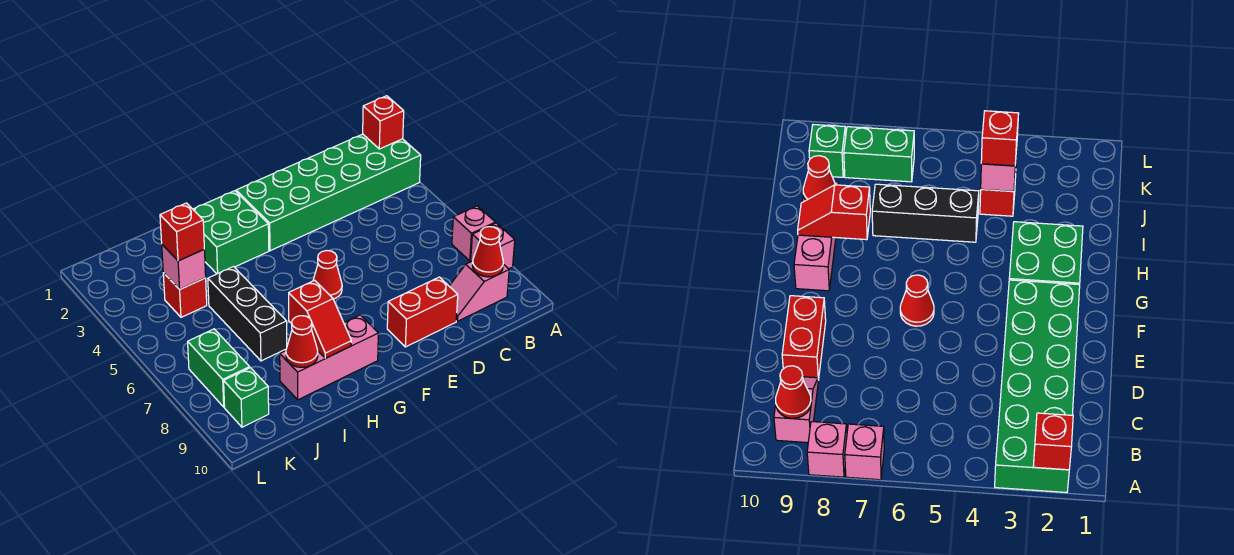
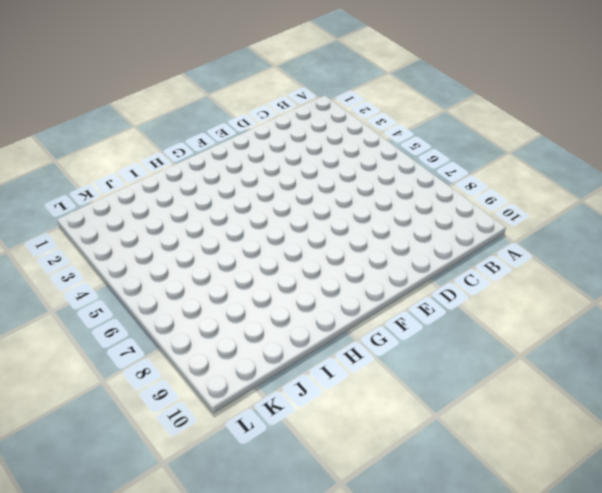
none -> green brick A2:F3 level 1
none -> pink brick A7 level 1
none -> pink brick A8 level 1

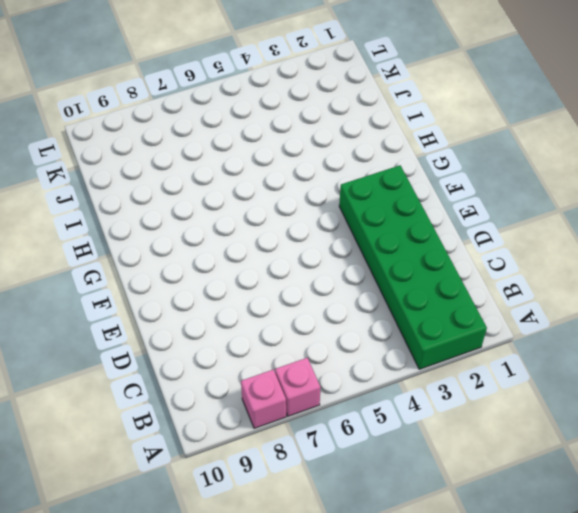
none -> pink slope B9:C9 level 1 top B
none -> red brick D9:E9 level 1
none -> red cone F6 level 1

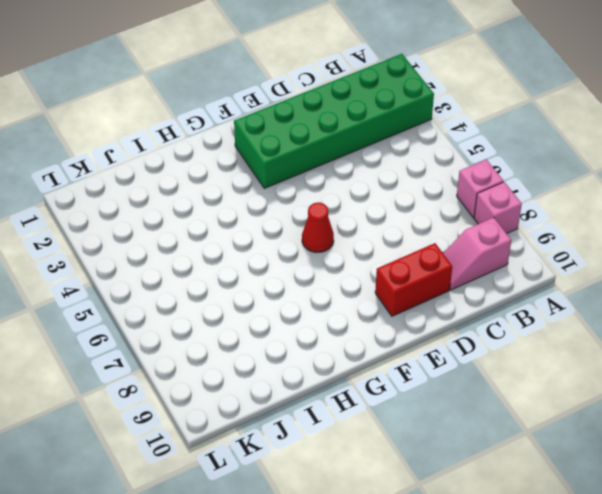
none -> green brick G2:H3 level 1
none -> pink brick G9:I9 level 1
none -> black brick I5:I7 level 1

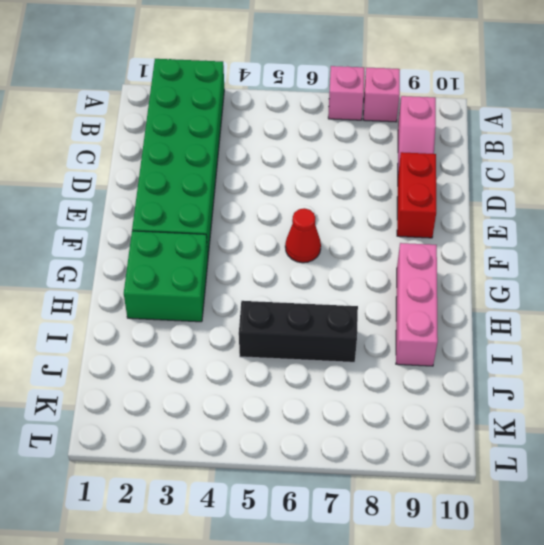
none -> red brick J4 level 1
none -> green brick K7:K8 level 1
none -> green brick K9 level 1

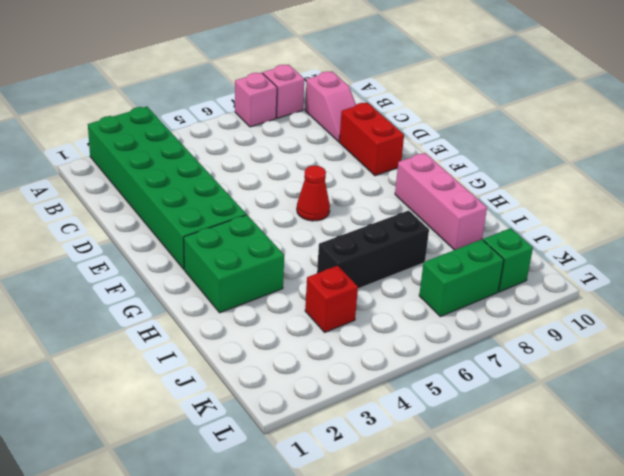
none -> red brick A2 level 2
none -> red cone B9 level 2
none -> red slope H8:H9 level 2 top 8

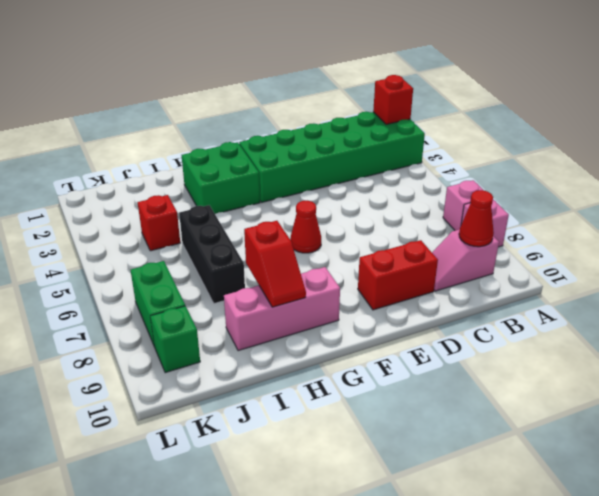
none -> red cone I9 level 2
none -> pink brick J4 level 2
none -> red brick J4 level 3

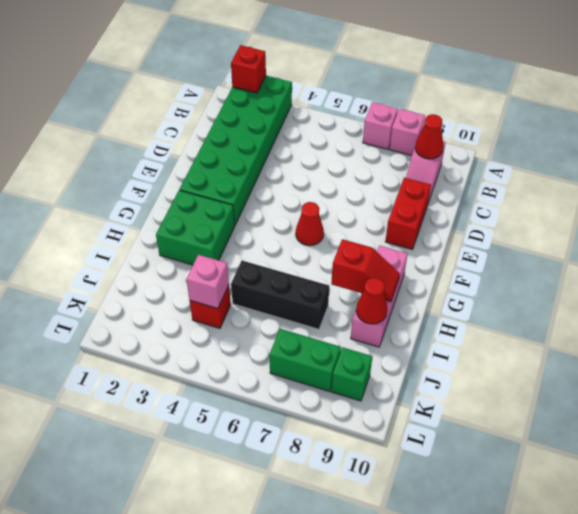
none -> red brick J4 level 3

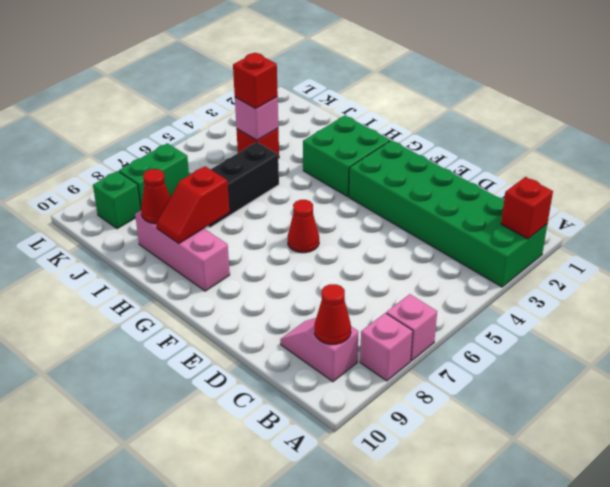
none -> red brick D9:E9 level 1

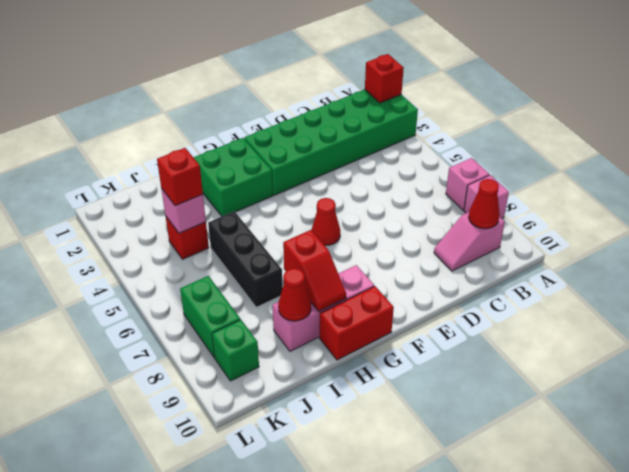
red brick G10:H10 level 1 -> red brick D9:E9 level 1

